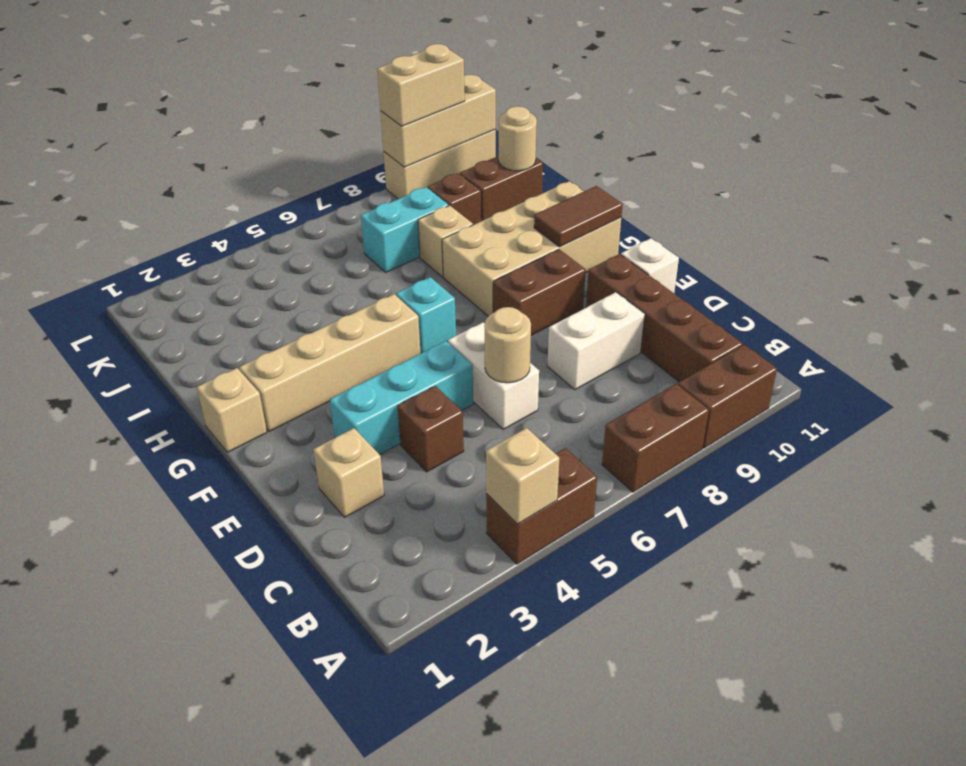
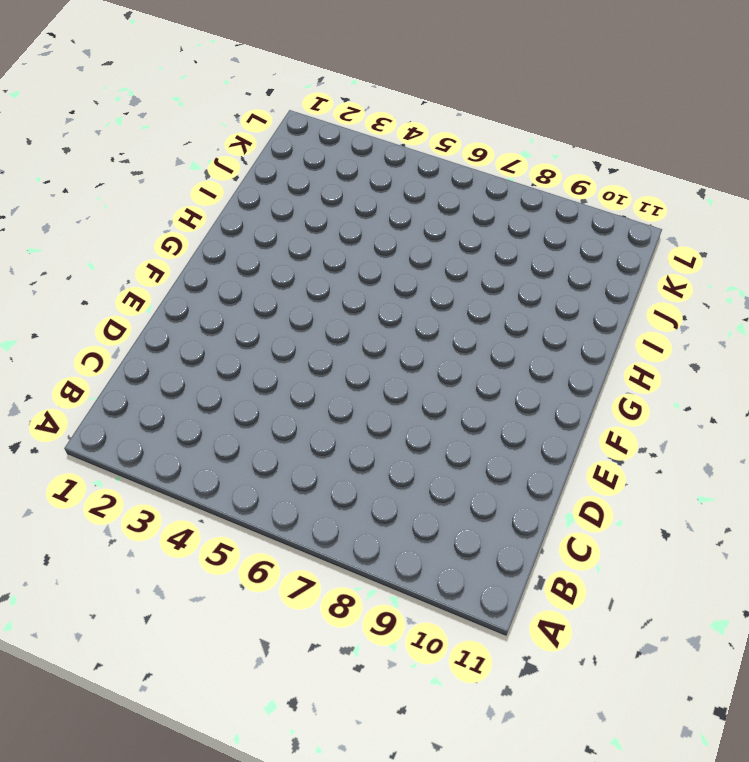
none -> brown brick A4:A5 level 1
none -> brown brick A7:A8 level 1
none -> brown brick A9:A10 level 1

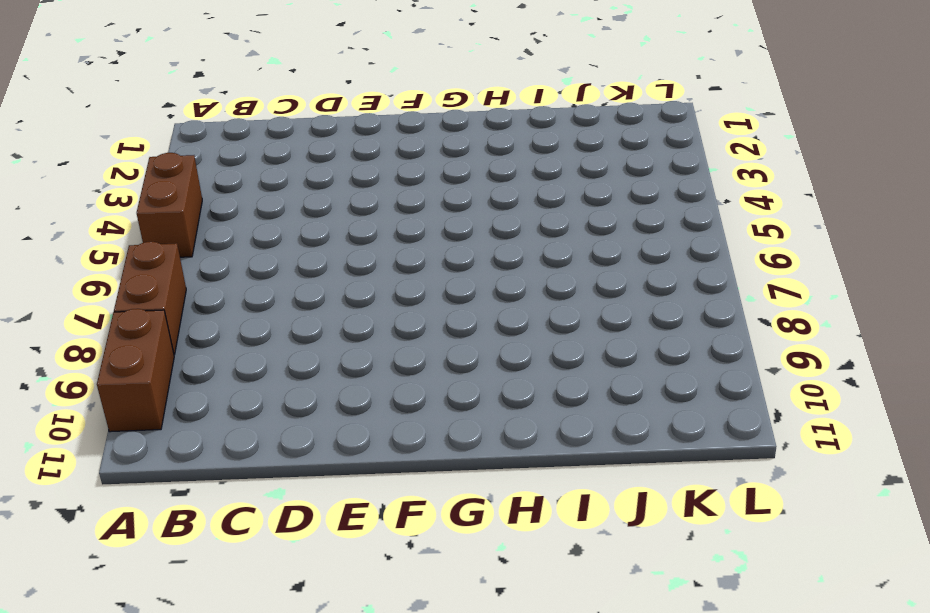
none -> brown brick B10:E10 level 1
none -> tan brick D2 level 1
none -> brown brick D4 level 1

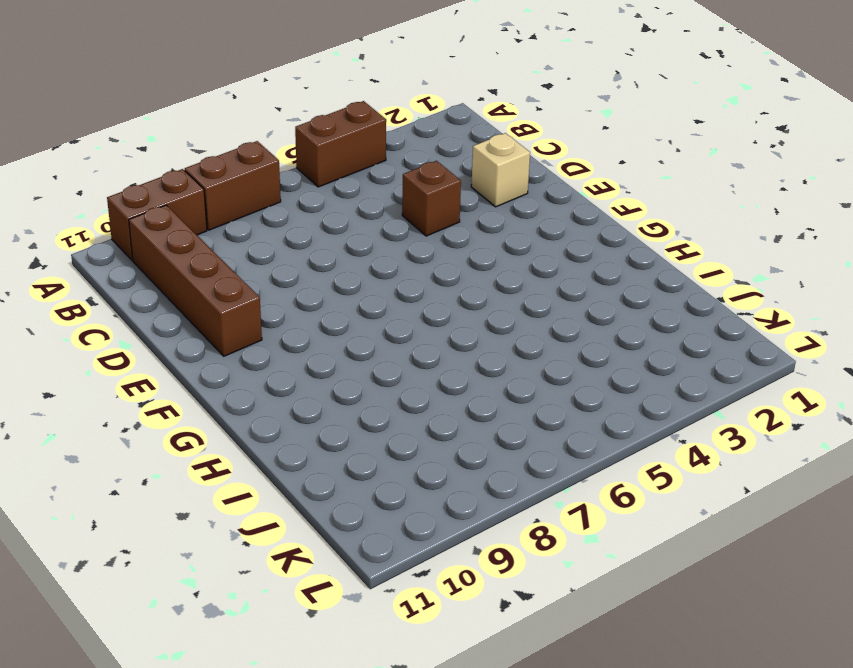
none -> white brick D6:E6 level 1
none -> white brick D8:D9 level 1
none -> cyan brick E3:E5 level 1

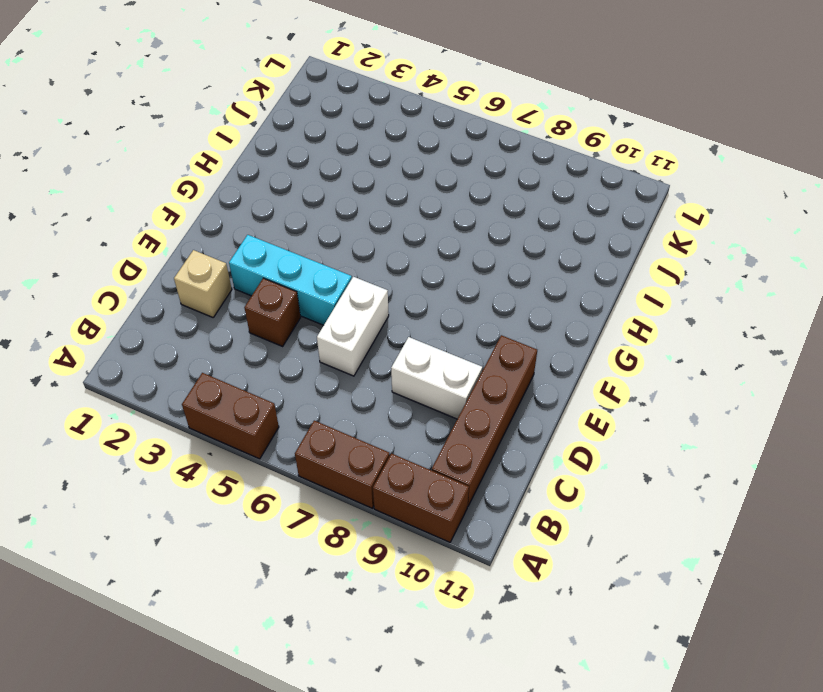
none -> white brick E11 level 1
none -> brown brick F8:F9 level 1
none -> tan brick G1 level 1

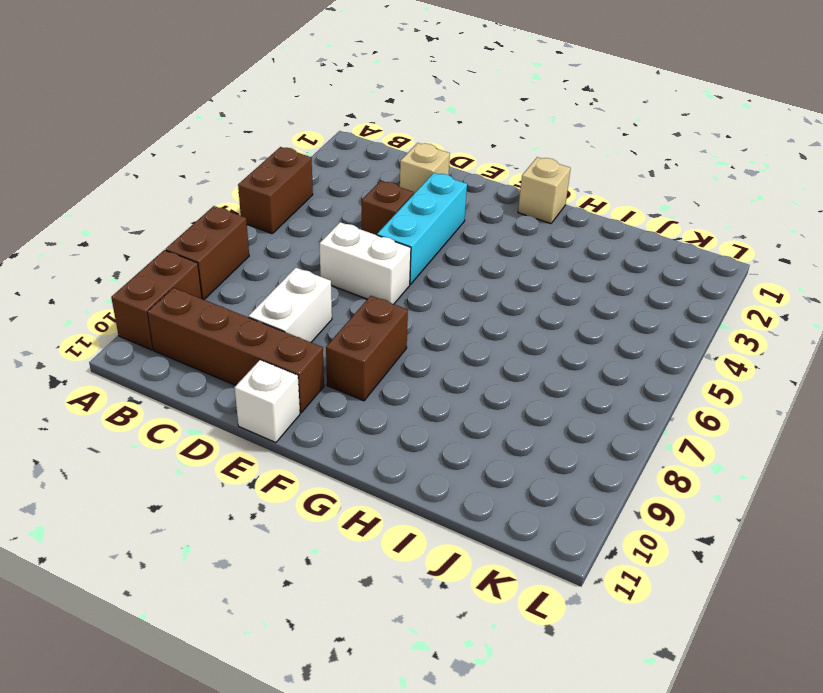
none -> tan brick G2:G5 level 1
none -> cyan brick G6 level 1
none -> tan brick G8:H11 level 1

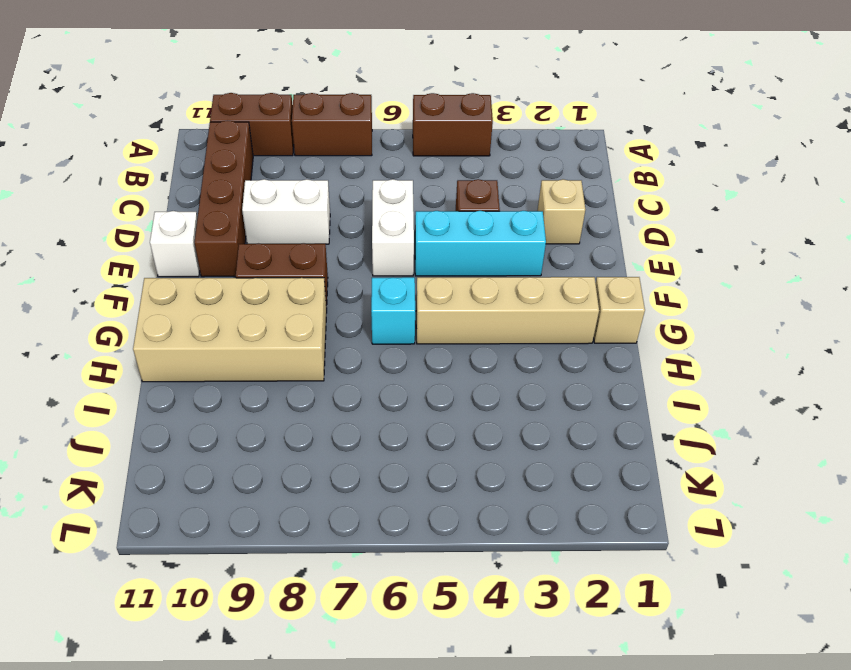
none -> tan brick I8 level 1
none -> cyan brick J7:J8 level 1
none -> brown brick J9 level 1

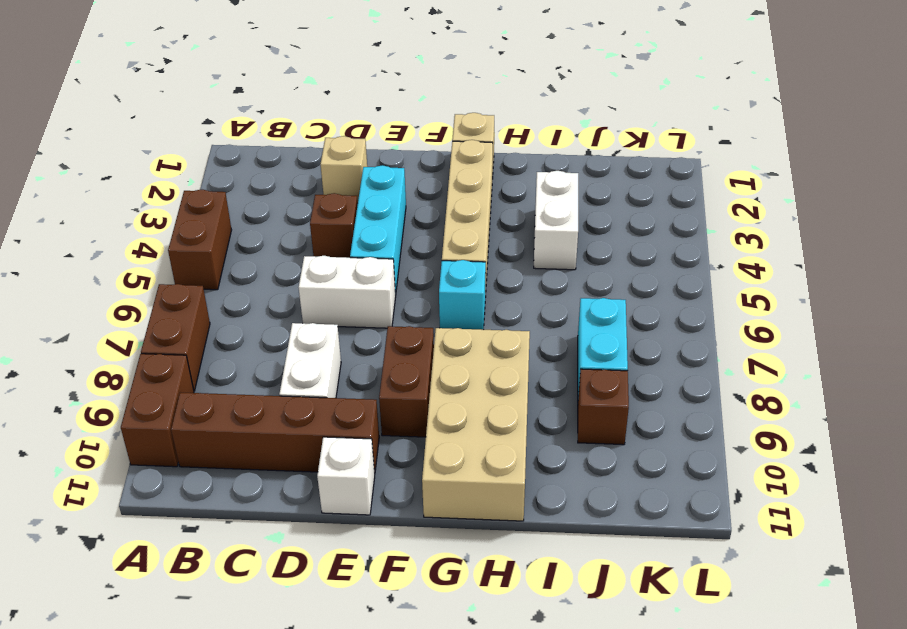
white brick I3:I4 level 1 -> none
none -> tan brick I8 level 1
none -> brown brick J10:J11 level 1
none -> tan brick L9:L11 level 1

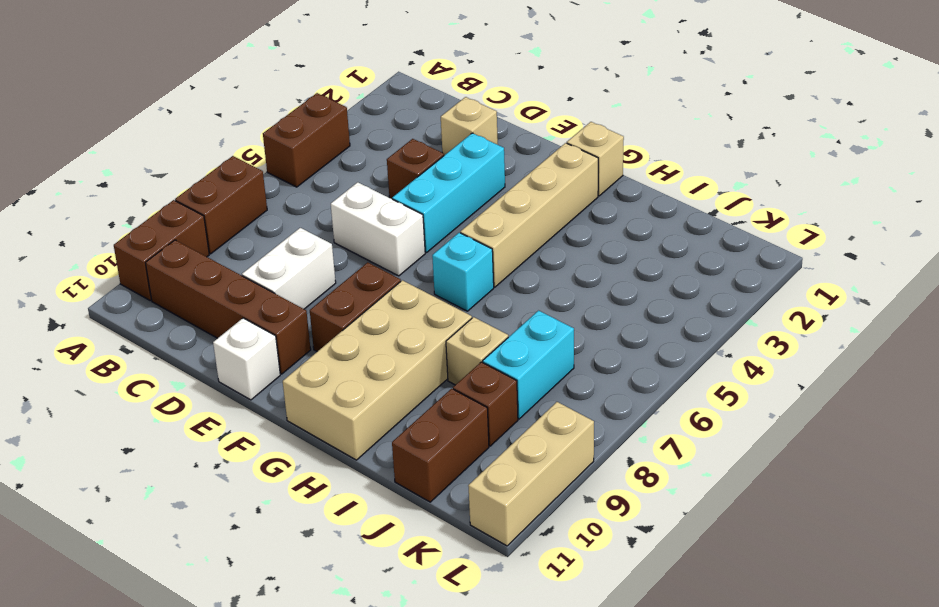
none -> tan brick A4 level 2
none -> tan round brick D6 level 2
none -> brown tile G10:G11 level 2

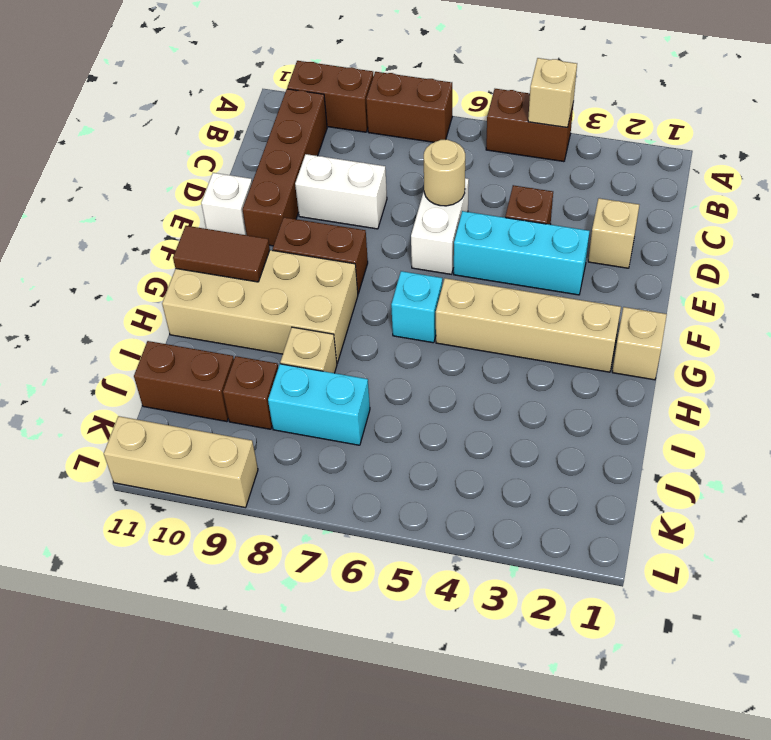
none -> tan round brick J11 level 2
none -> tan brick L9:L11 level 2
none -> tan brick L9:L10 level 3

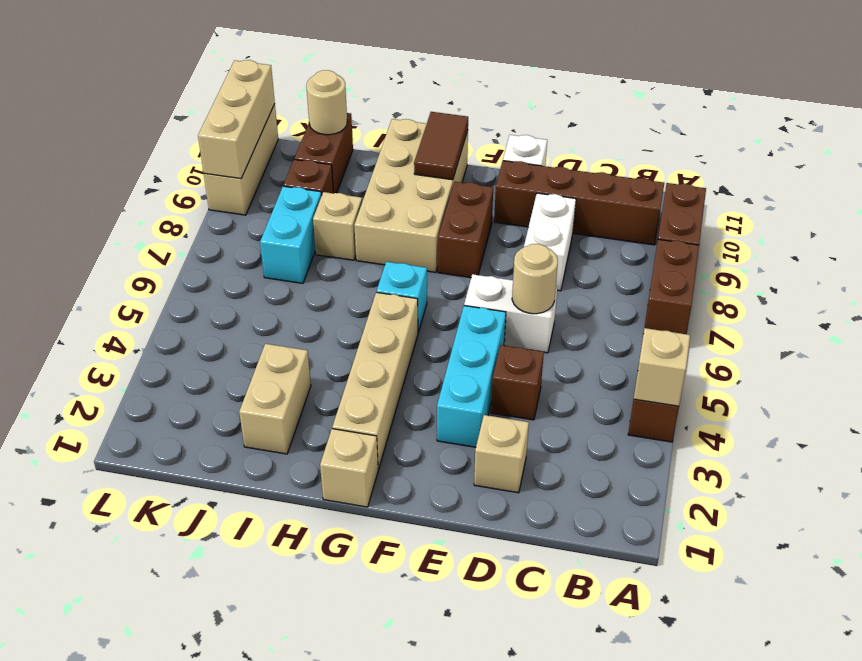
tan brick I2:I3 level 1 -> tan brick L9:L10 level 3

